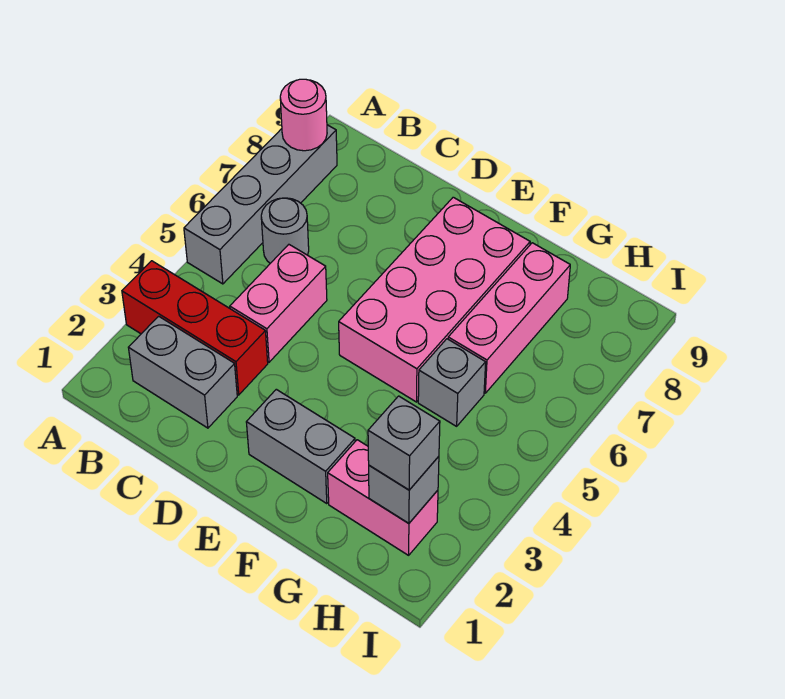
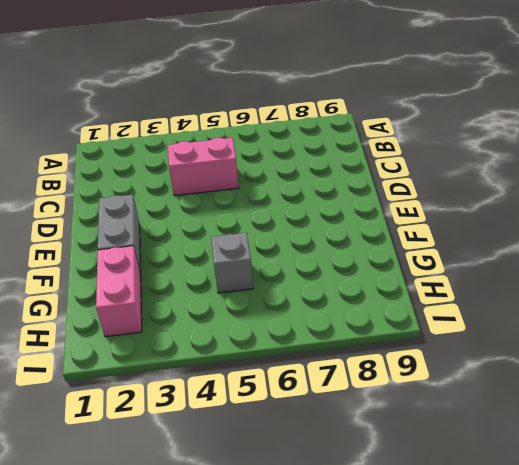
none -> red brick A3:C3 level 1
none -> grey brick A5:A8 level 1
none -> grey brick B2:C2 level 1

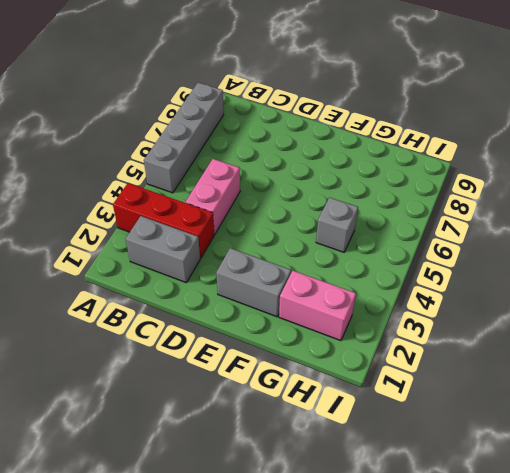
none -> grey round brick B6 level 1
none -> pink brick E5:F8 level 1
none -> pink brick G6:G8 level 1

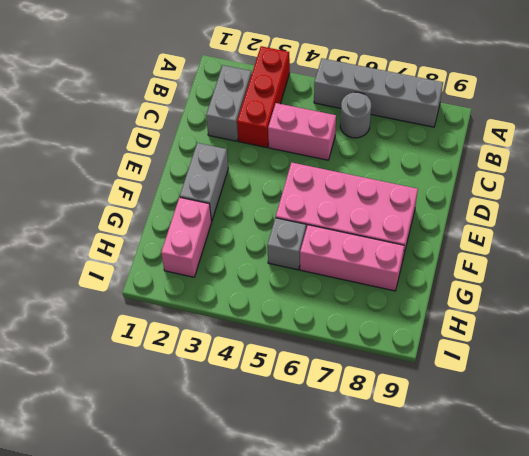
none -> pink round brick A8 level 2
none -> grey brick H2 level 2
none -> grey brick H2 level 3

